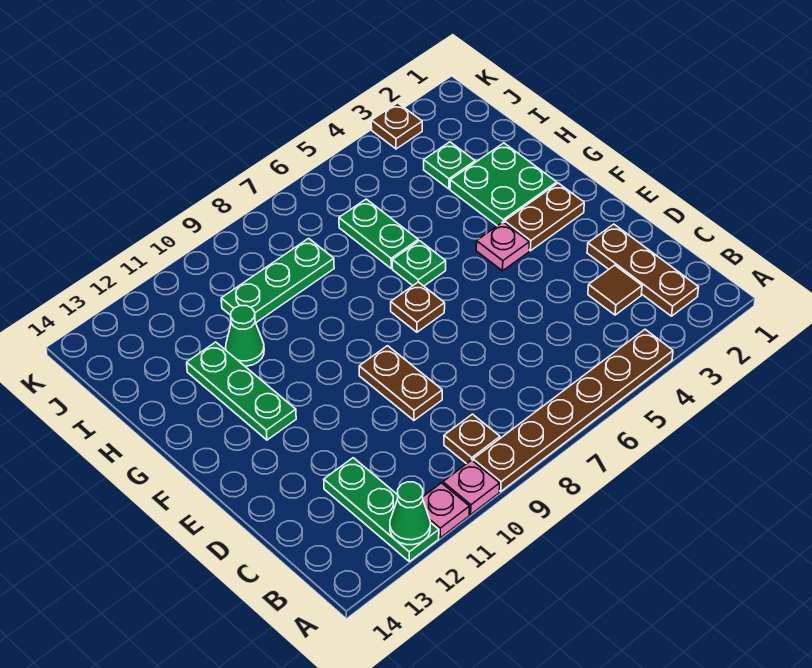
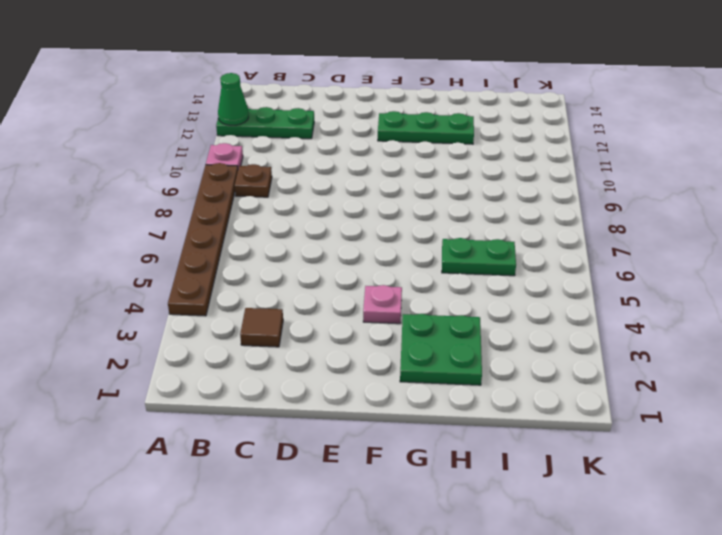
none -> pink plate A11 level 1
none -> brown plate B2:D2 level 1
none -> brown plate D9:E9 level 1

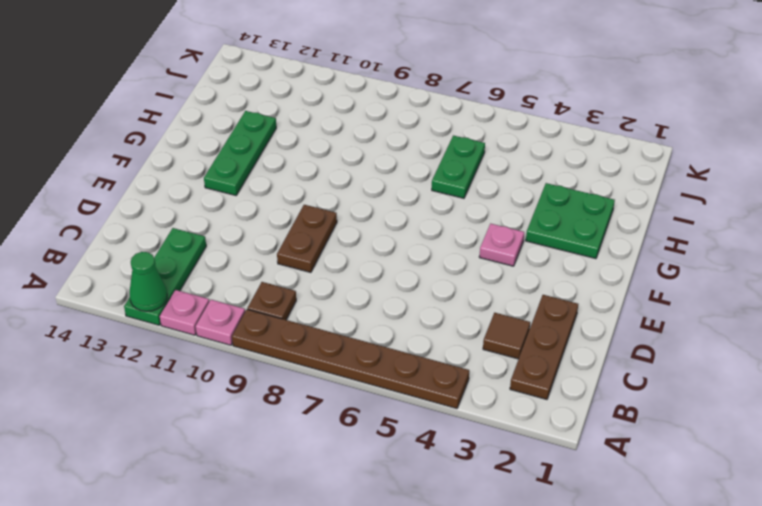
none -> brown plate F2:F3 level 1
none -> brown plate F7 level 1
none -> green plate G6 level 1

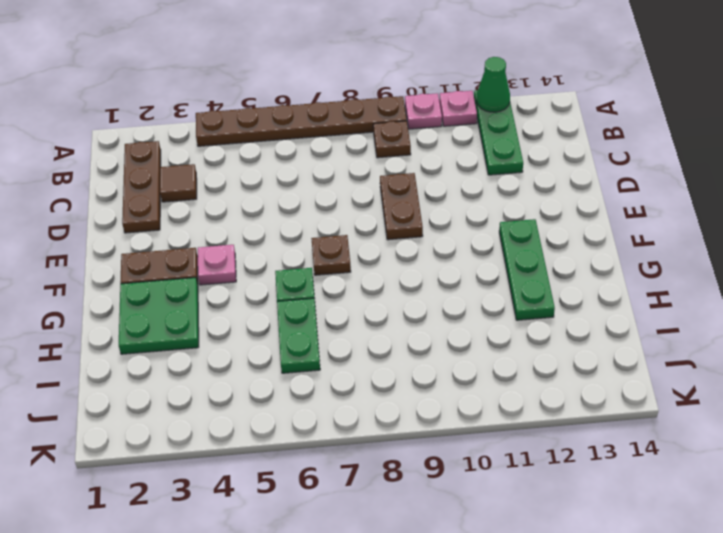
none -> green cone H11 level 1
none -> green plate I3 level 1
none -> green plate I8:I10 level 1

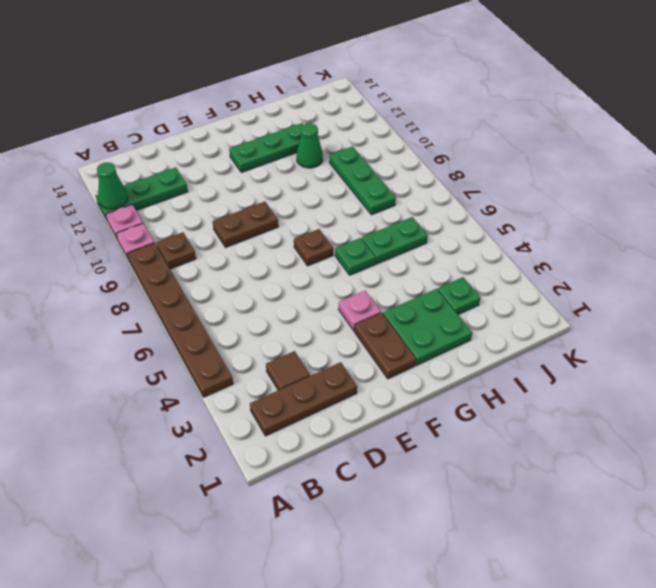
none -> brown plate K3 level 1

